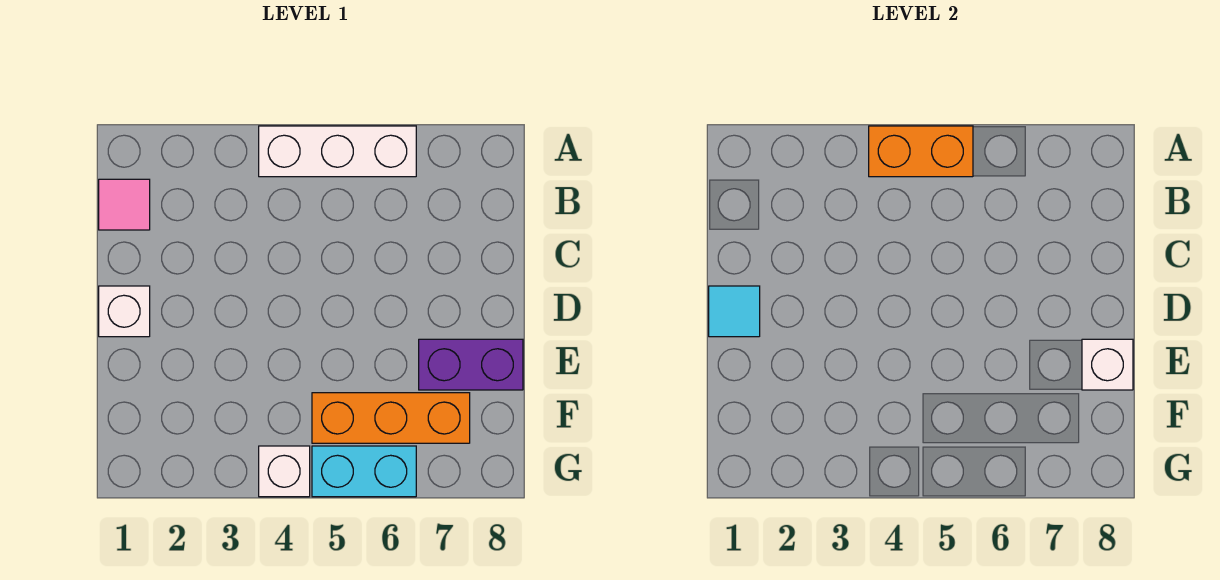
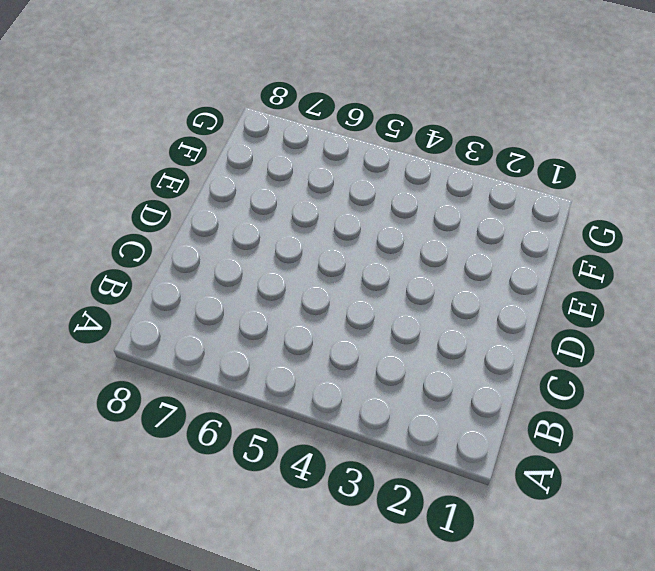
none -> white brick A4:A6 level 1
none -> pink tile B1 level 1

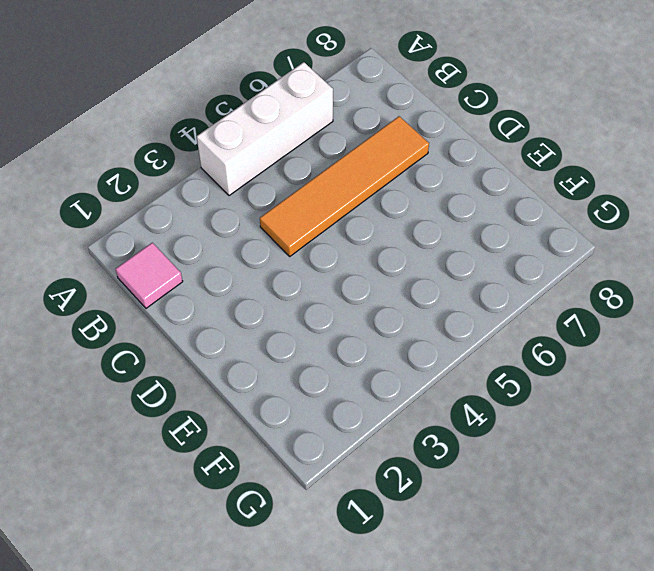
orange tile C4:C7 level 1 -> none
none -> white brick D1 level 1
none -> purple brick E7:E8 level 1

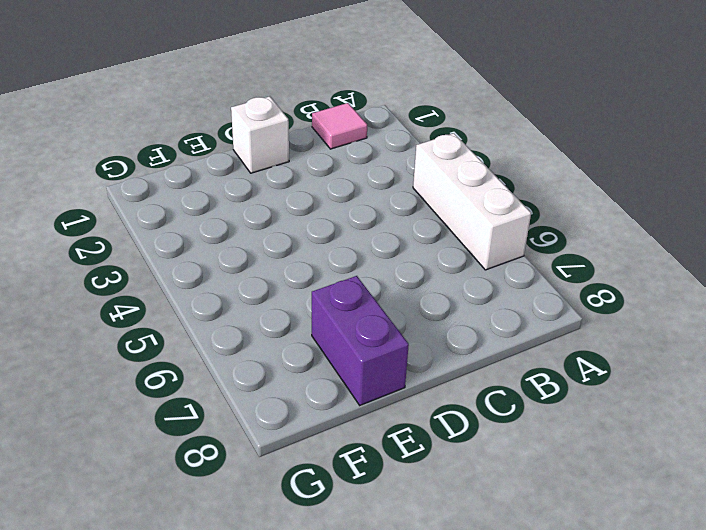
none -> orange brick F5:F7 level 1
none -> white brick G4 level 1

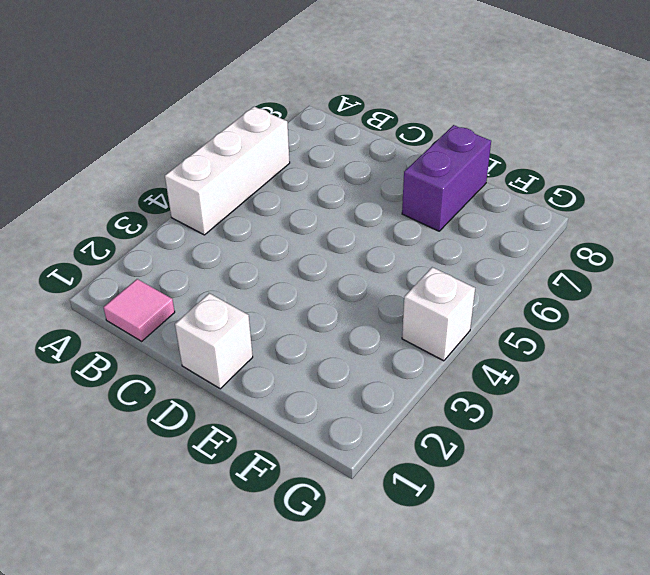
none -> orange brick F5:F7 level 1
none -> cyan brick G5:G6 level 1

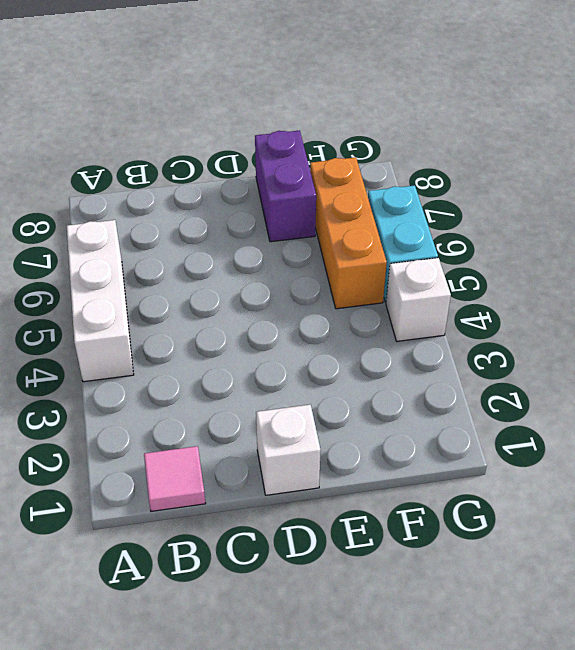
none -> orange brick A4:A5 level 2
none -> cyan tile D1 level 2

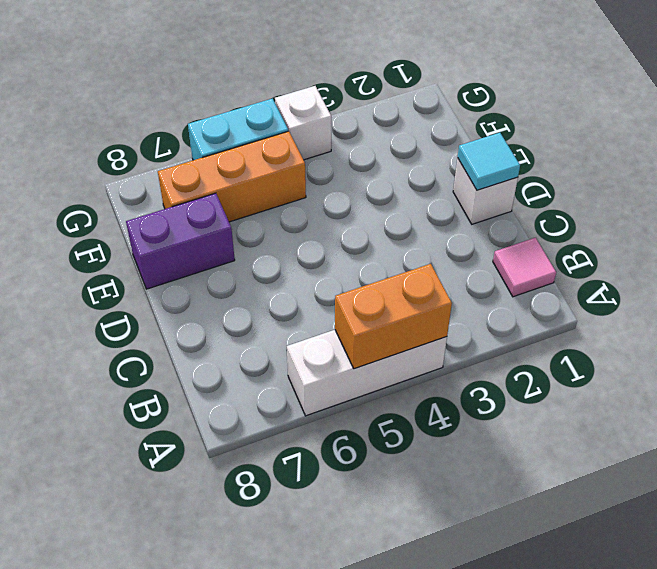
none -> white brick E8 level 2

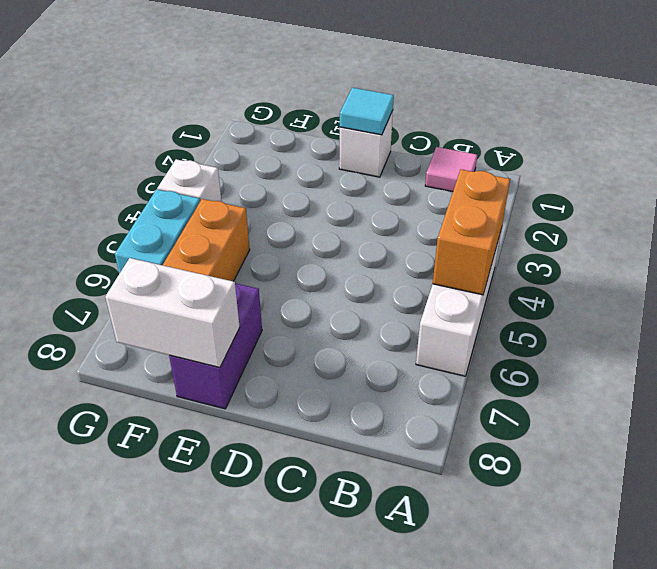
white brick E8:F8 level 2 -> white brick E8 level 2

